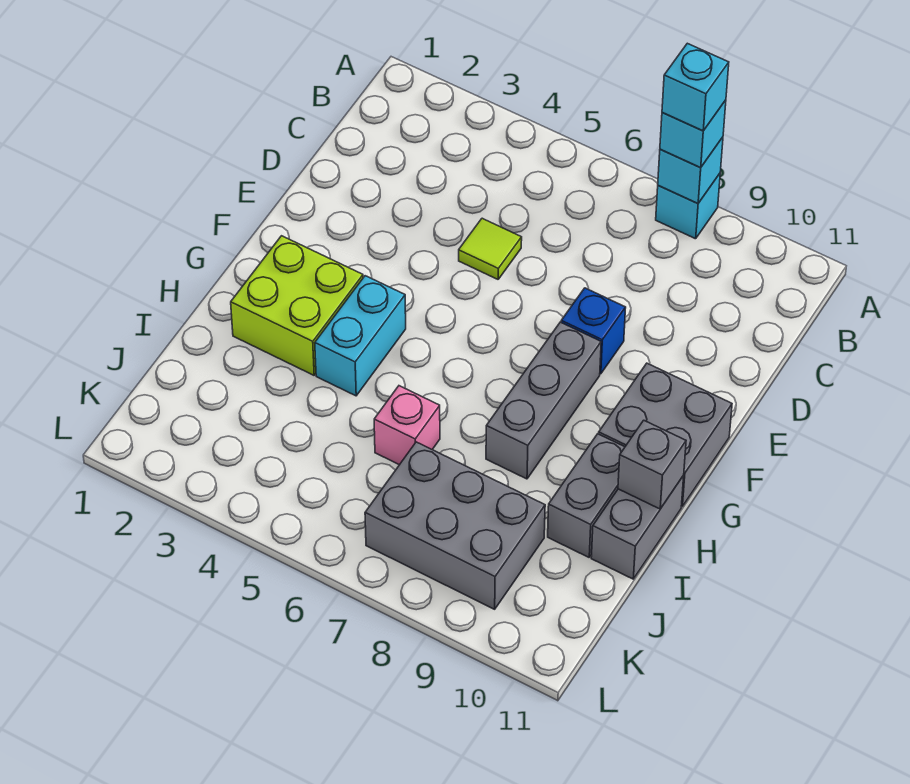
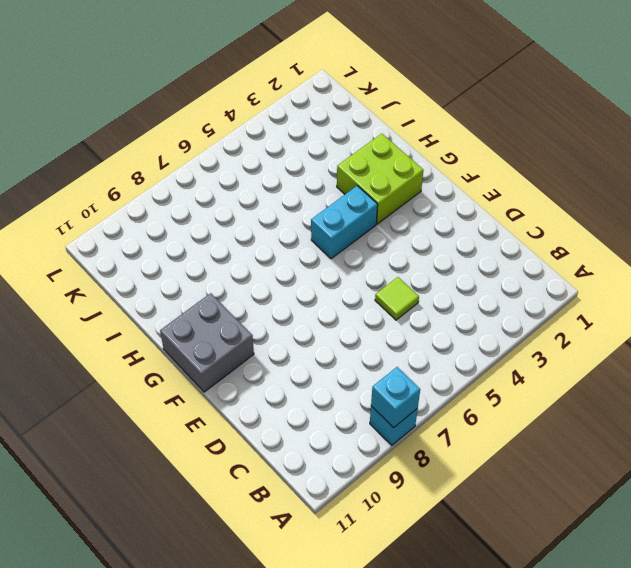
cyan brick G4:G5 level 1 -> cyan brick G4:H4 level 1
none -> blue brick E8 level 1
none -> grey brick F8:H8 level 1
none -> grey brick H10:I10 level 1

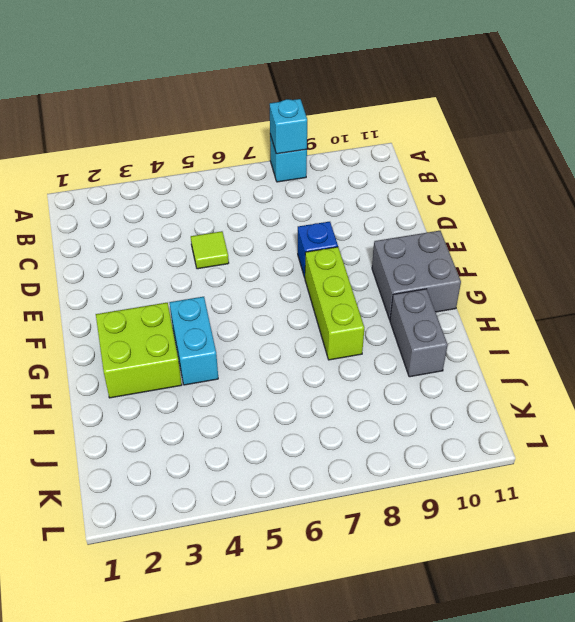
lime brick F8:H8 level 1 -> grey brick F8:H8 level 1
none -> grey brick H11:I11 level 1
none -> pink brick I6 level 1
none -> grey brick J7:K9 level 1

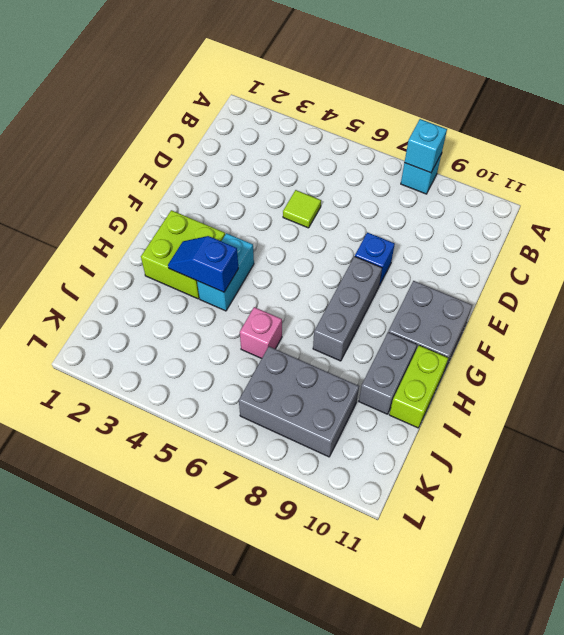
blue slope H3:H4 level 2 top 4 -> none
lime brick H11:I11 level 1 -> grey brick H11:I11 level 1
none -> grey brick H11 level 2
none -> cyan brick A8 level 3
none -> cyan brick A8 level 4

